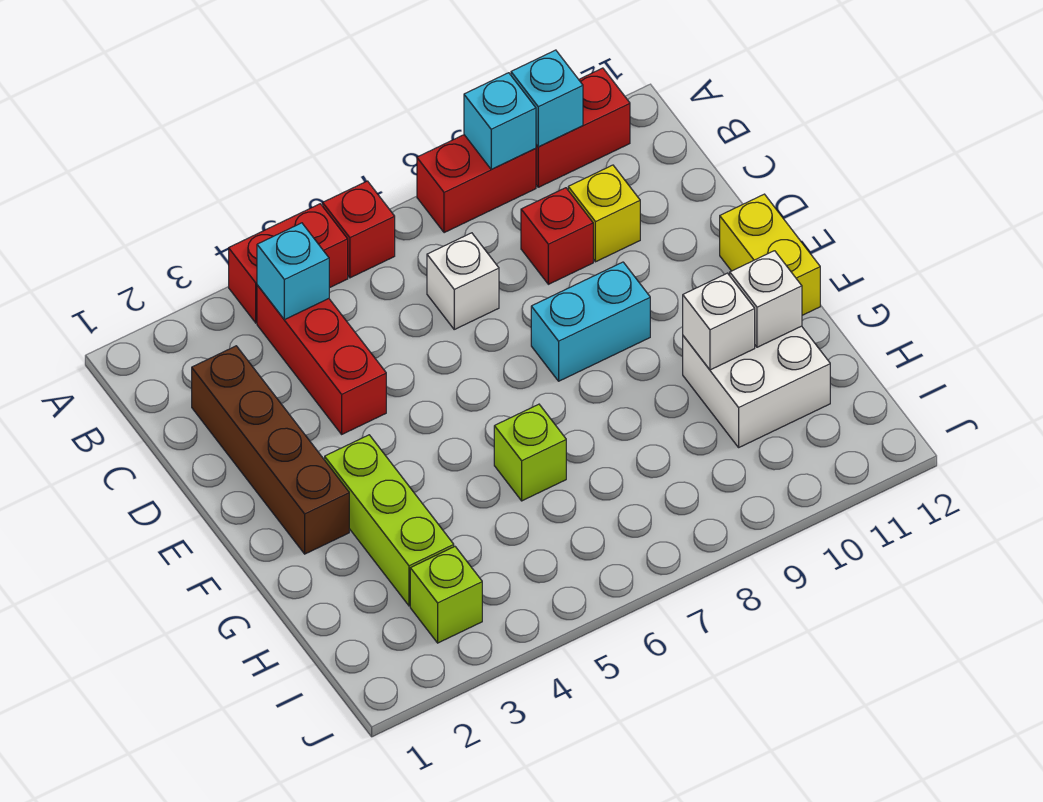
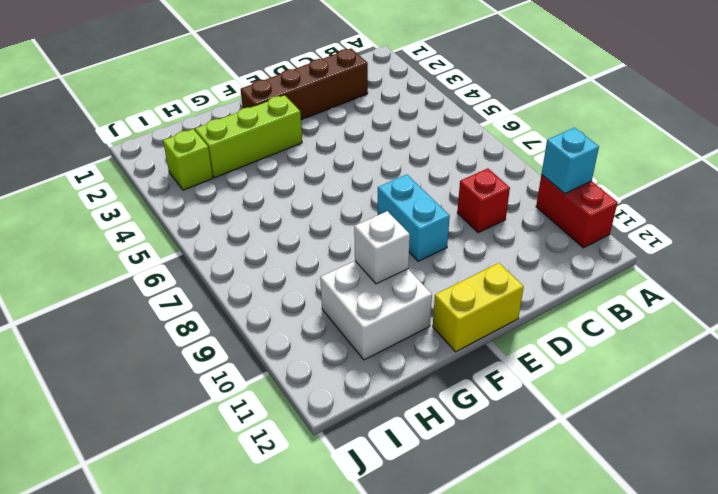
none -> red brick A4:A5 level 1
none -> red brick A6 level 1
none -> red brick A8:A9 level 1

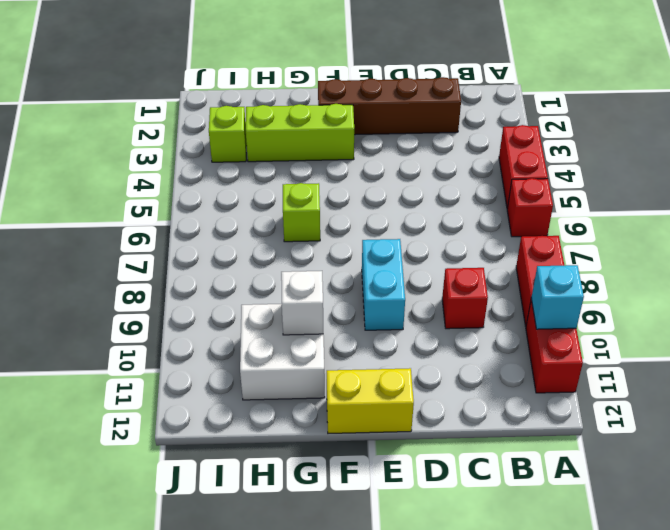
none -> red brick B4:D4 level 1
none -> white brick C7 level 1
none -> yellow brick C10 level 1

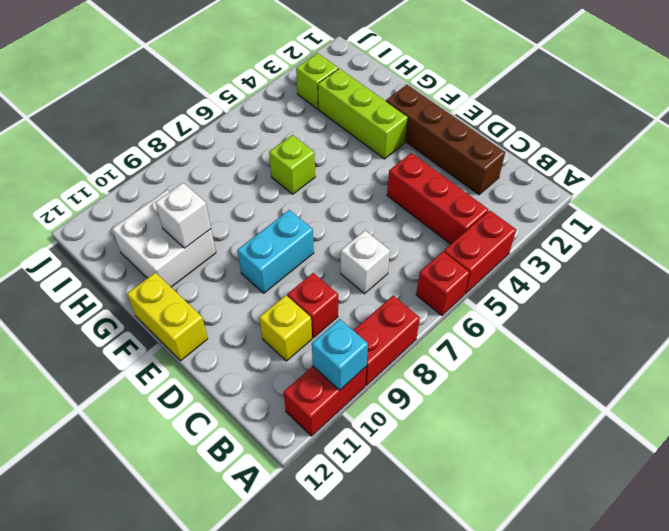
none -> cyan brick A9 level 2
none -> cyan brick B4 level 2
none -> white brick G11 level 2

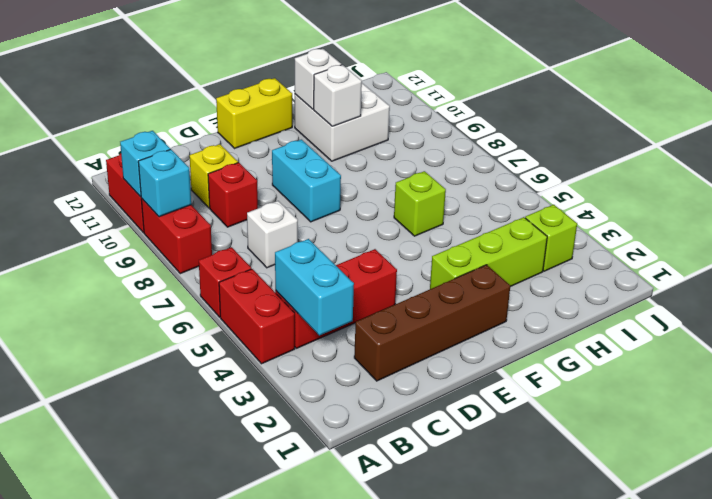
cyan brick B3:B4 level 2 -> cyan brick B4 level 2

